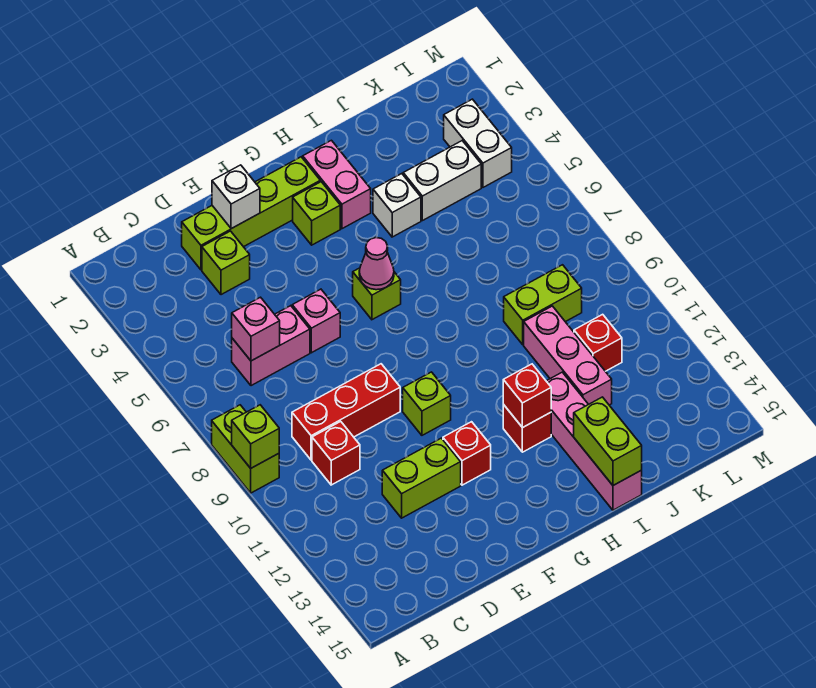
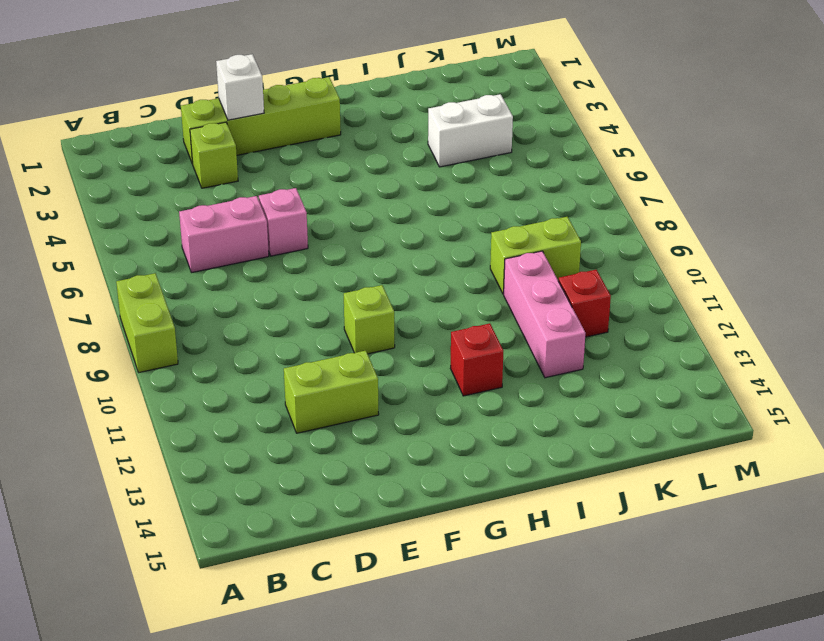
none -> red brick C9:E9 level 1
none -> red brick C10 level 1
none -> red brick F12 level 1

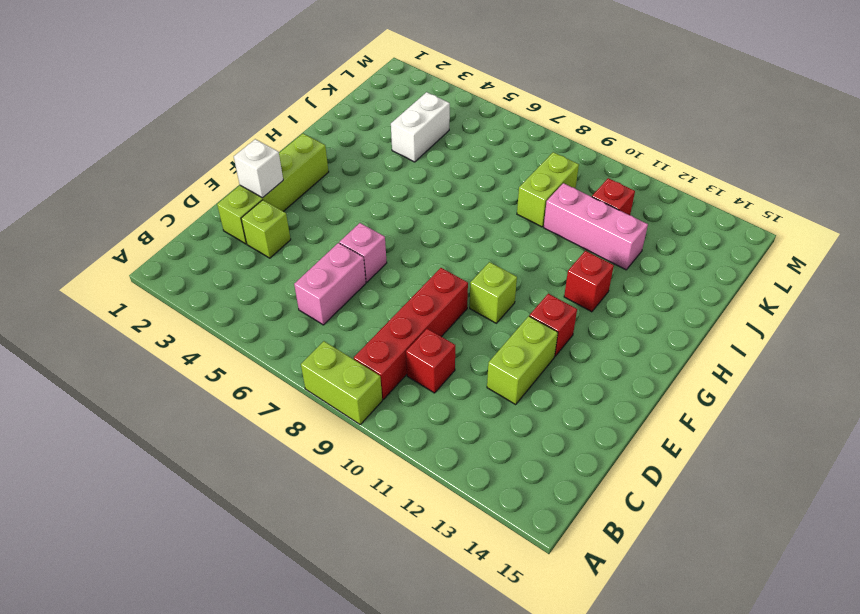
red brick B9:E9 level 1 -> red brick C9:E9 level 1
none -> lime brick G3 level 1
none -> lime brick G6 level 1
none -> pink brick H2:H3 level 1

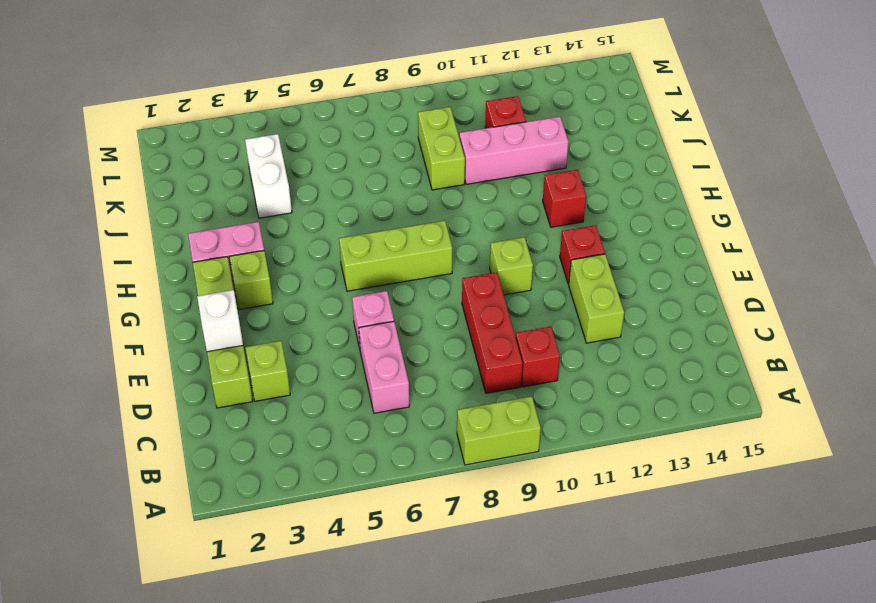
lime brick G6:G8 level 1 -> lime brick G6 level 1
none -> white brick I4 level 1
none -> pink brick I12:I15 level 1
none -> white brick L3:L4 level 1

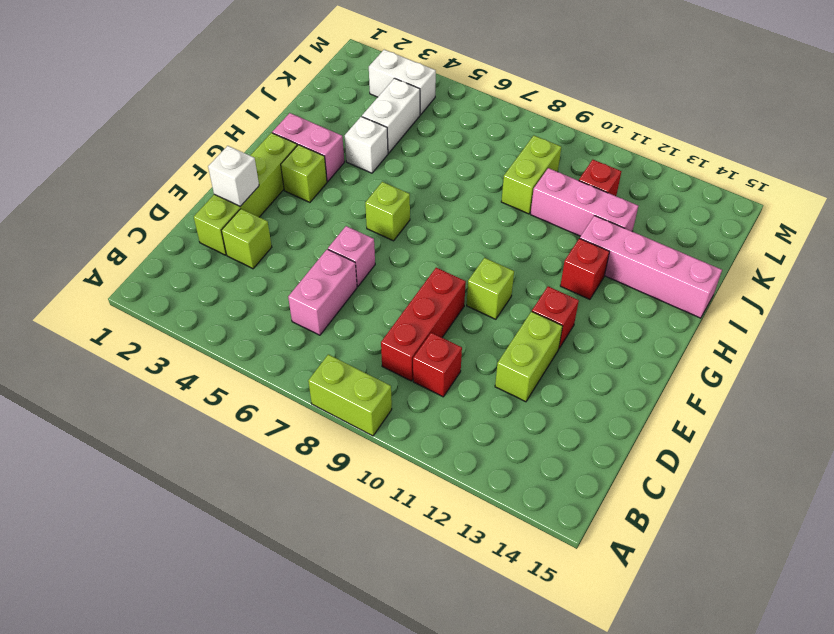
none -> lime brick A9 level 2
none -> pink brick C6 level 2
none -> pink cone G6 level 2

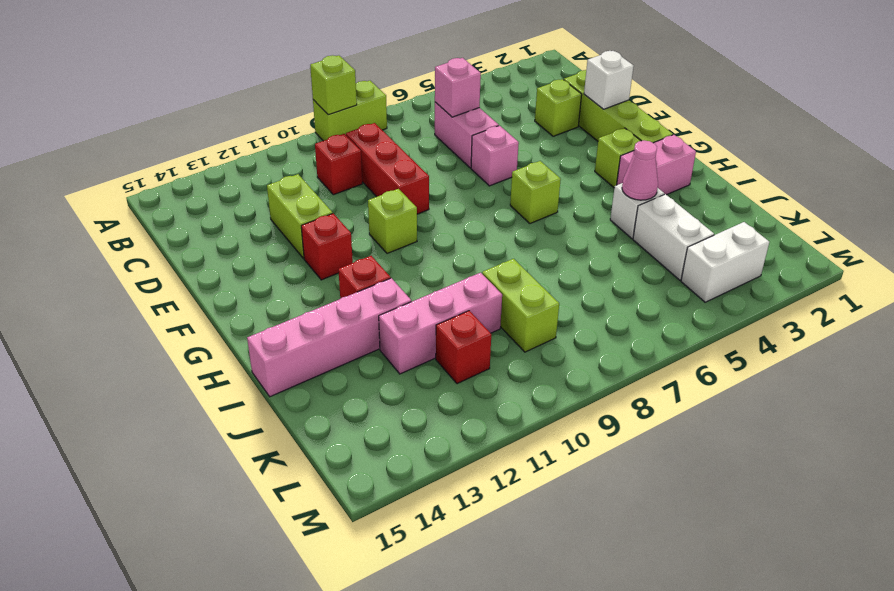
pink cone I4 level 2 -> pink cone G6 level 2
none -> red brick H12 level 2
none -> lime brick I14:I15 level 2

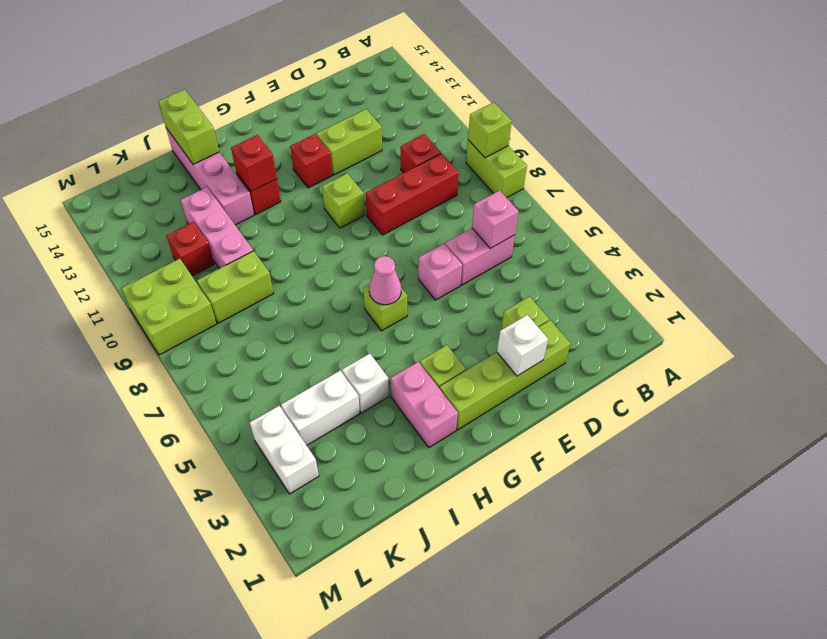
lime brick L9:M10 level 1 -> none

